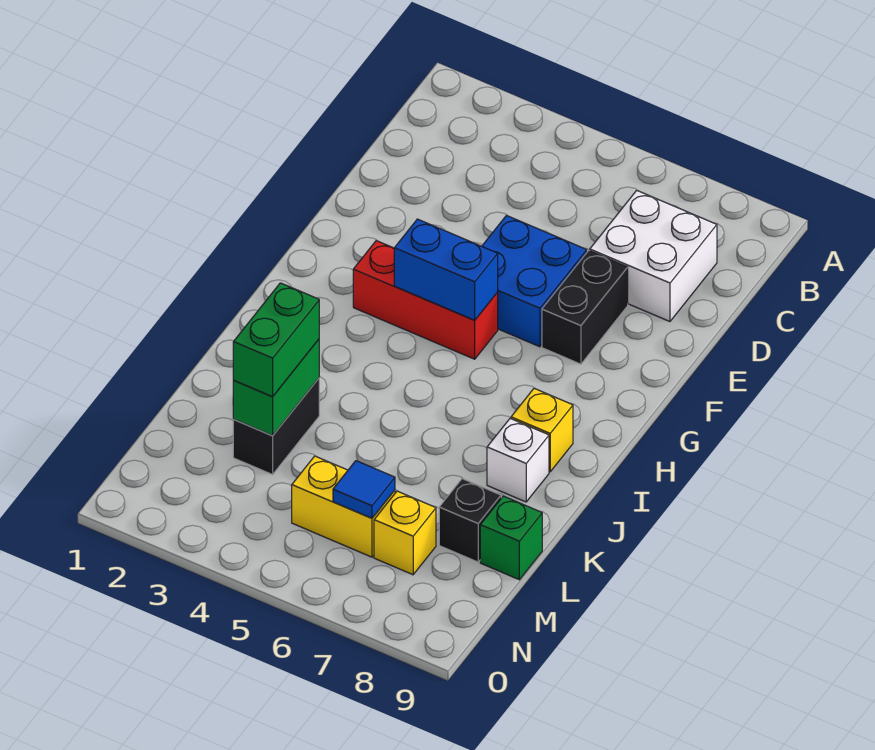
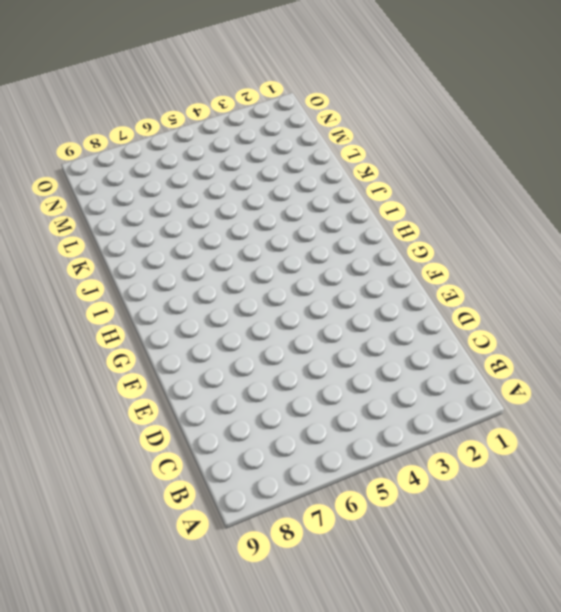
none -> white brick C7:D8 level 1
none -> blue brick E5:F6 level 1
none -> black brick E7:F7 level 1

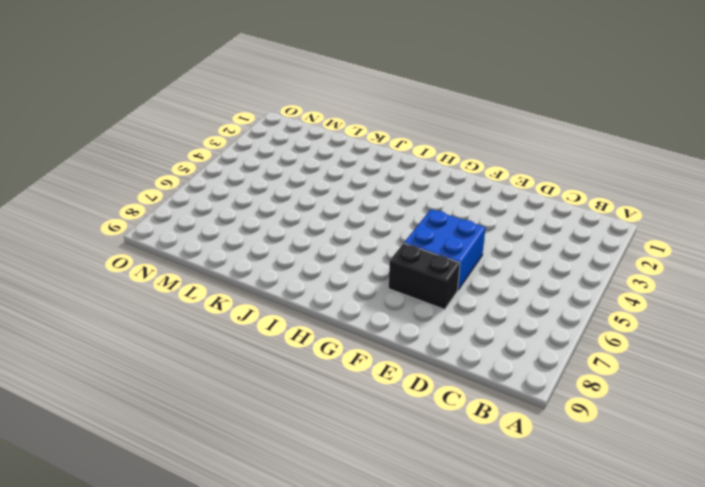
none -> white brick C7:D8 level 1
none -> red brick G3:G5 level 1
none -> yellow brick I8 level 1

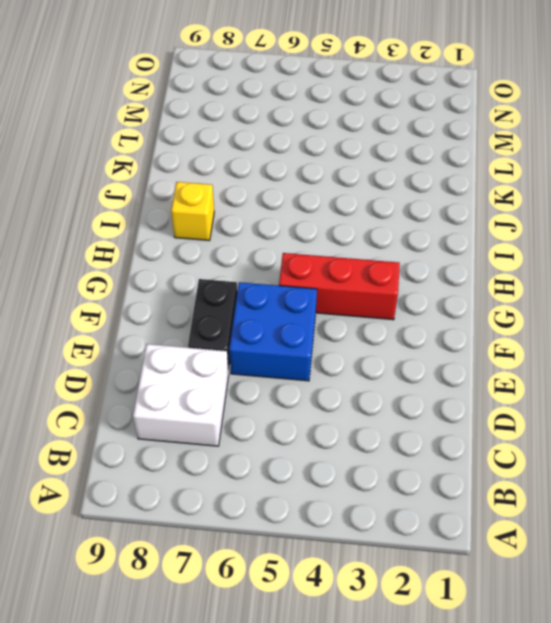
none -> white brick J8 level 1
none -> black brick K3:L3 level 1
none -> black brick L8 level 1

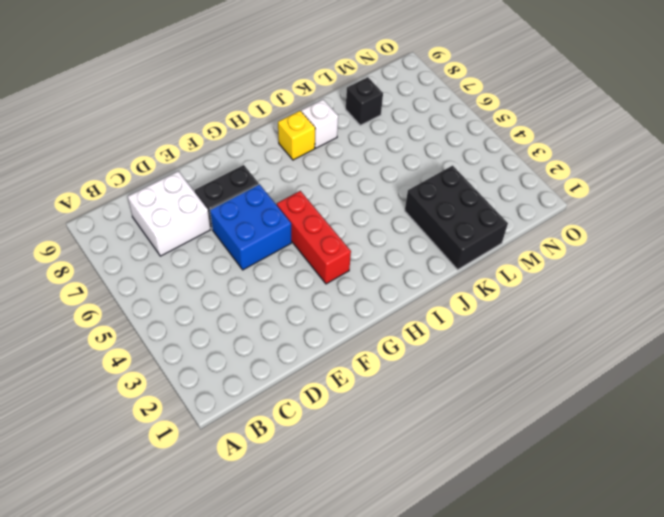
black brick K1:L3 level 1 -> black brick K3:L3 level 1
none -> green brick L9 level 1
none -> yellow brick M5:M6 level 1
none -> yellow brick M7 level 1

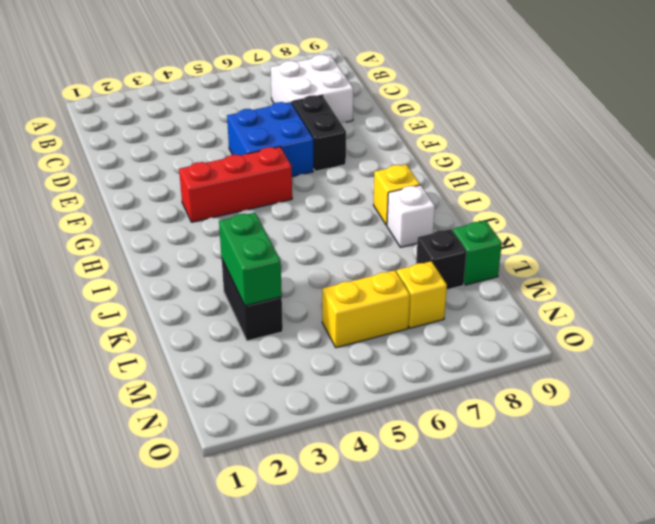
none -> blue brick G4:G5 level 2
none -> blue tile M6 level 2
none -> green brick K3:L3 level 3

